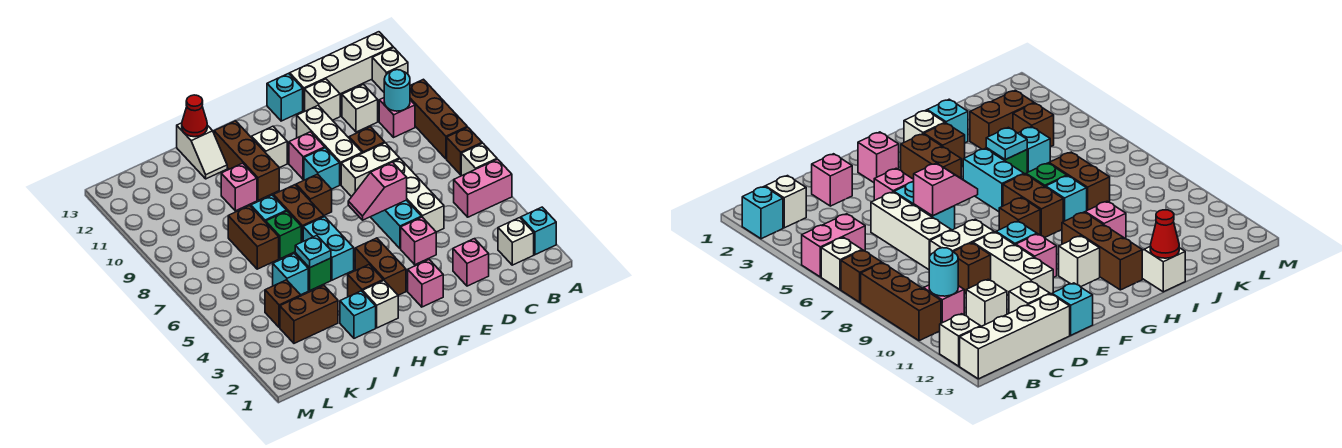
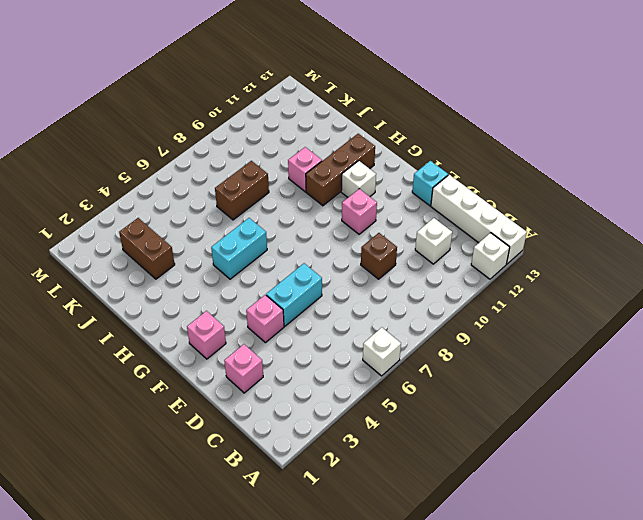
none -> cyan brick A2 level 1
none -> pink brick A5:B5 level 1
none -> brown brick A7 level 1
none -> brown brick A8:A10 level 1

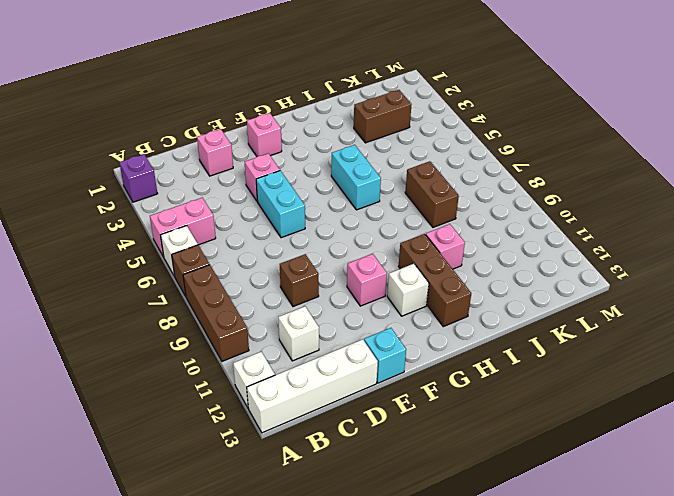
purple brick A2 level 1 -> cyan brick A2 level 1
none -> white brick B2 level 1
none -> pink brick B10 level 1
none -> white brick D5:D7 level 1
none -> white brick D8:E8 level 1

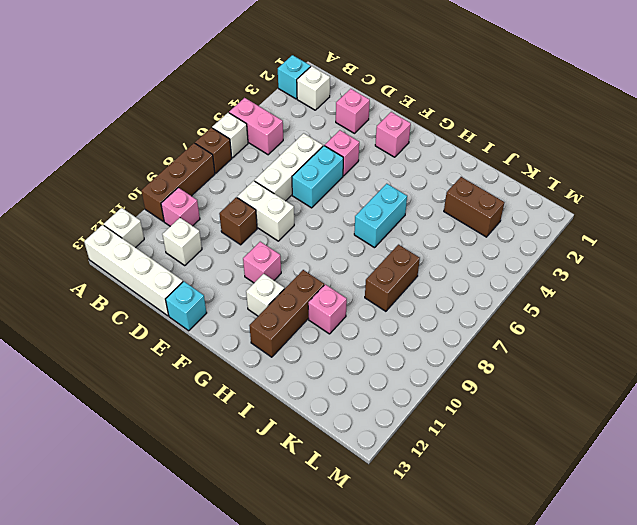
none -> white brick D12 level 1
none -> white brick E9:E11 level 1
none -> cyan brick F9 level 1
none -> brown brick G3:G4 level 1

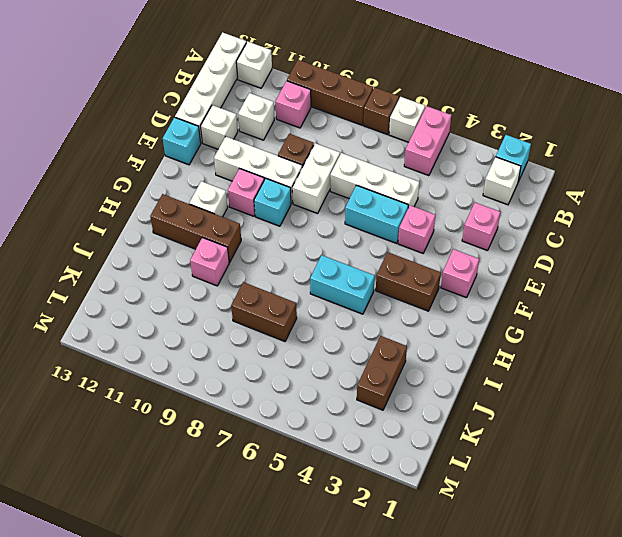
none -> brown brick G8 level 1
none -> white brick H2 level 1
none -> brown brick H3 level 1
none -> brown brick H7:H8 level 1

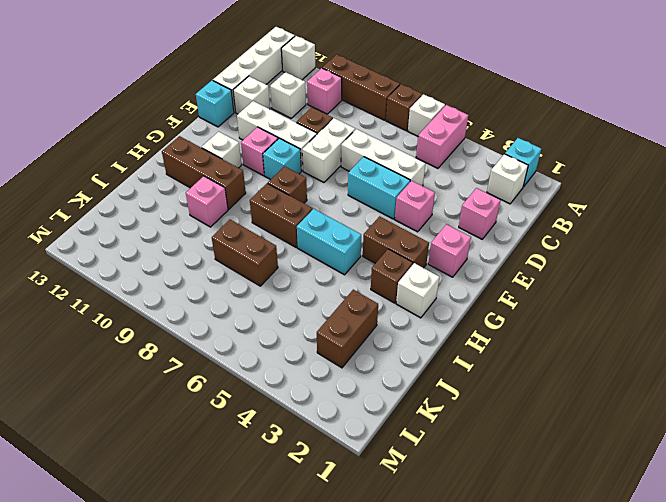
none -> cyan brick I2 level 1
none -> green brick I5 level 1
none -> green brick I7 level 1
none -> cyan brick I8 level 1

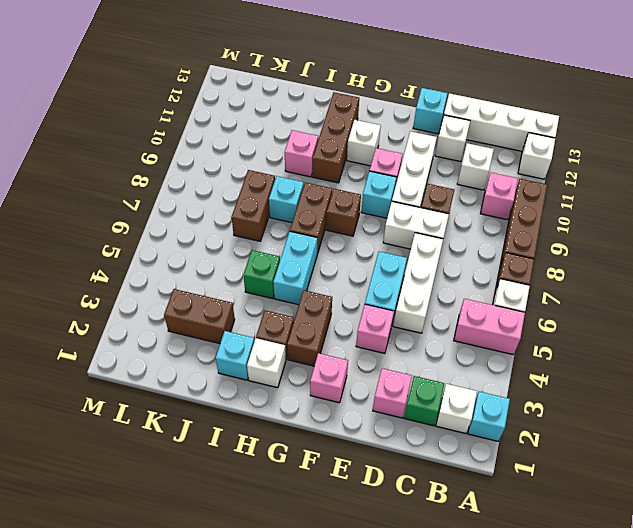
green brick C2 level 1 -> green brick I7 level 1
none -> white slope I12:I13 level 1 top 13
none -> cyan brick J5 level 1
none -> brown brick K4 level 1
none -> cyan round brick B10 level 2

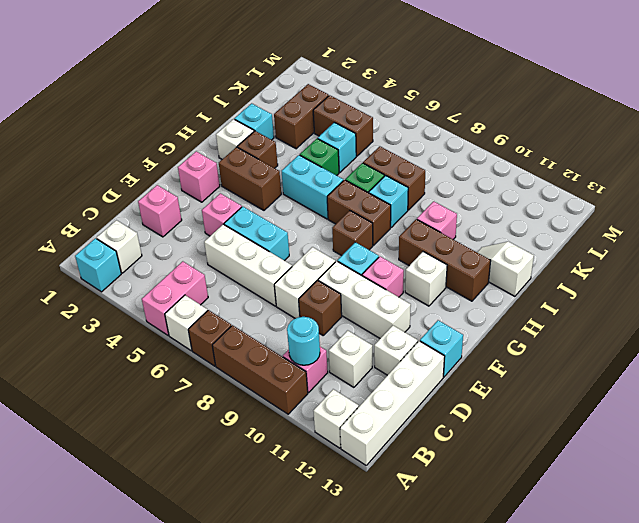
brown brick K4:K5 level 1 -> brown brick K4 level 1
none -> pink slope E6:F6 level 2 top E
none -> cyan plate I5 level 2
none -> red cone I13 level 2

